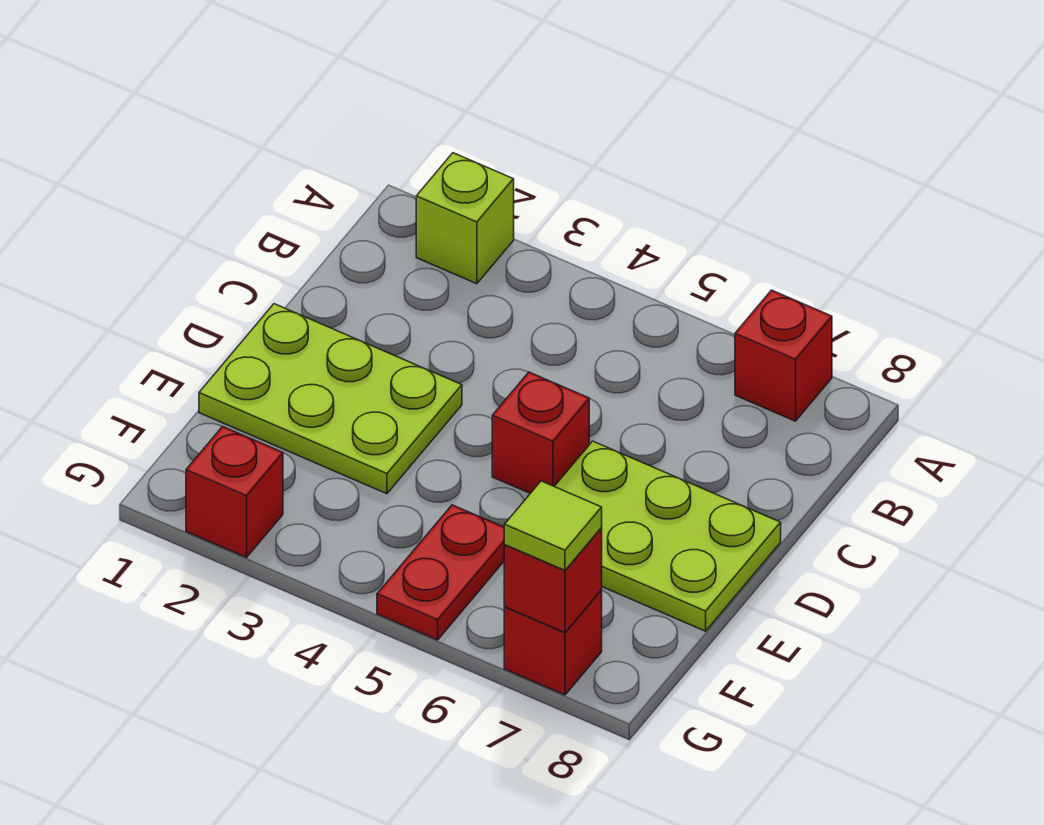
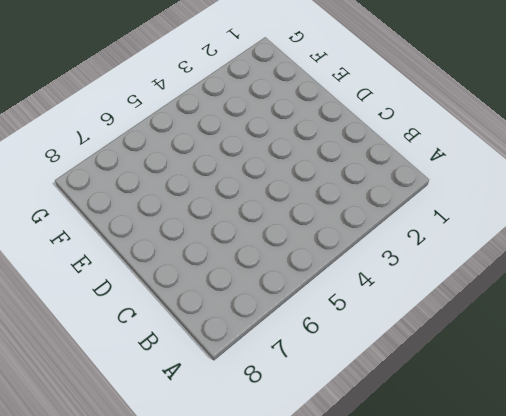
none -> lime brick A2 level 1
none -> red brick A7 level 1

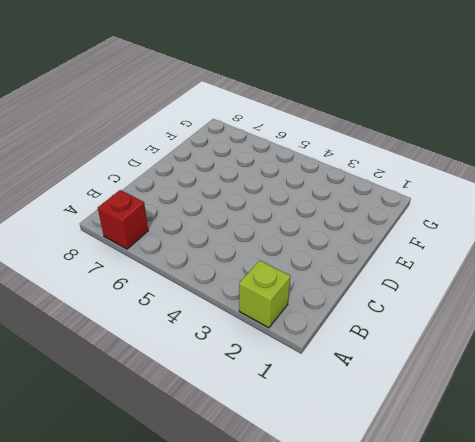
none -> lime plate D1:E3 level 1
none -> red brick D5 level 1

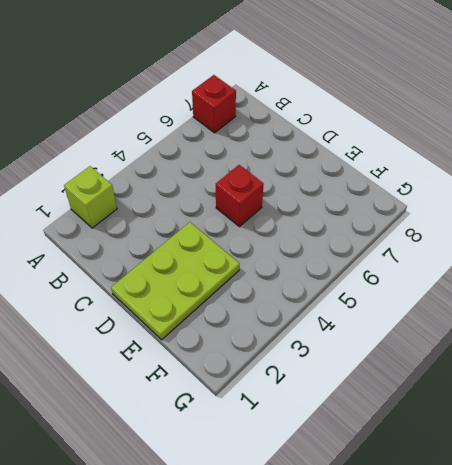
none -> lime plate D6:E8 level 1
none -> red plate F5:G5 level 1

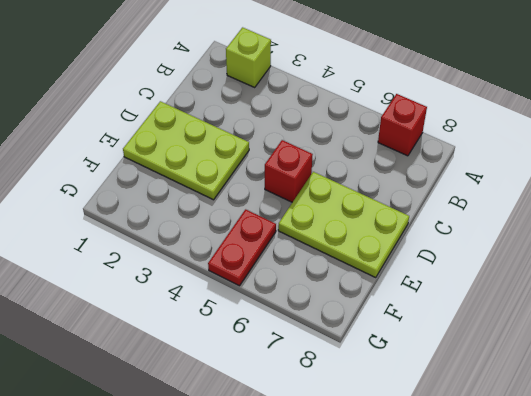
none -> red brick G2 level 1
none -> red brick G7 level 1

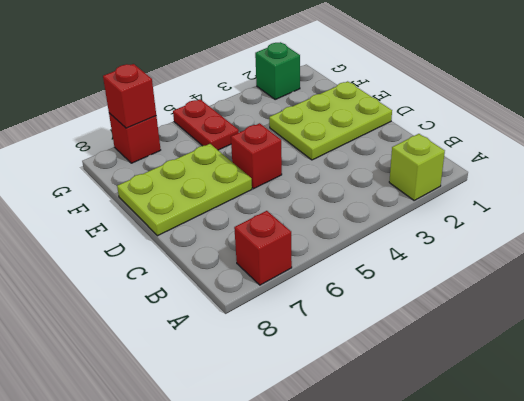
green brick G2 level 1 -> red brick G2 level 1
none -> lime tile G7 level 3

